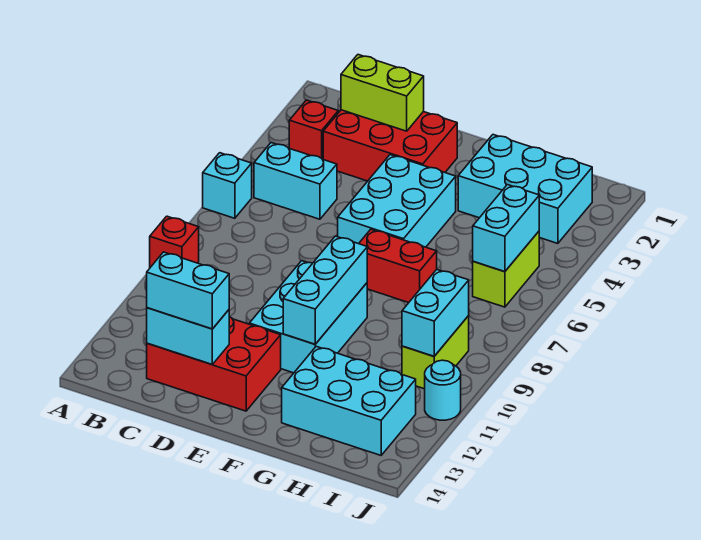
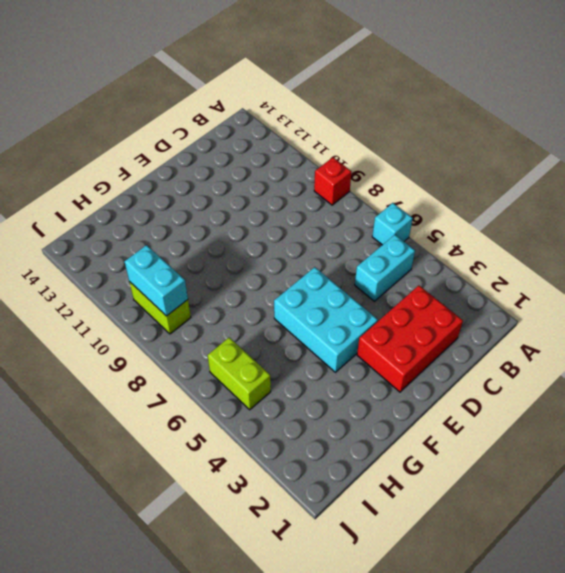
none -> red brick B3 level 1
none -> red brick C12:E13 level 1
none -> cyan brick E9:F11 level 1

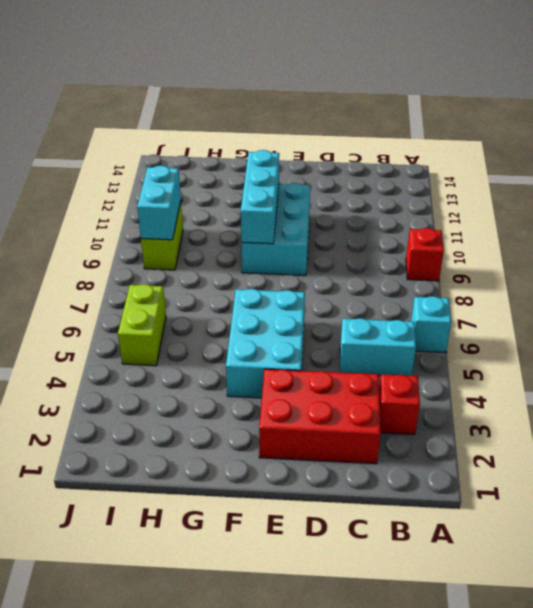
none -> red brick C12:E13 level 1
none -> red brick F7:G7 level 1
none -> cyan brick G2:I3 level 1

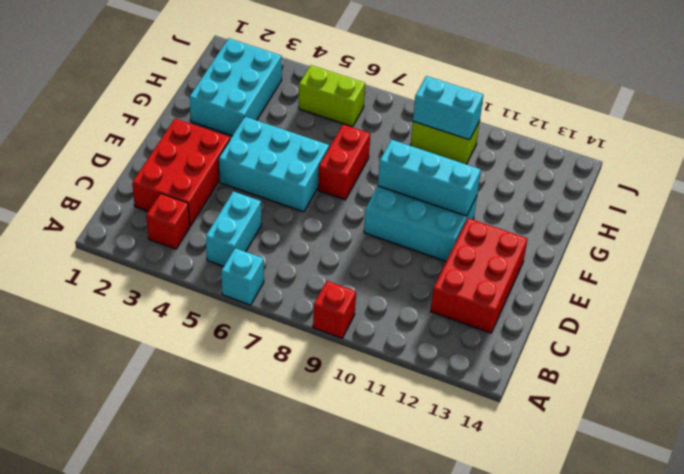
none -> cyan brick G12:I13 level 1
none -> cyan round brick J11 level 1
none -> lime brick C2:D2 level 2

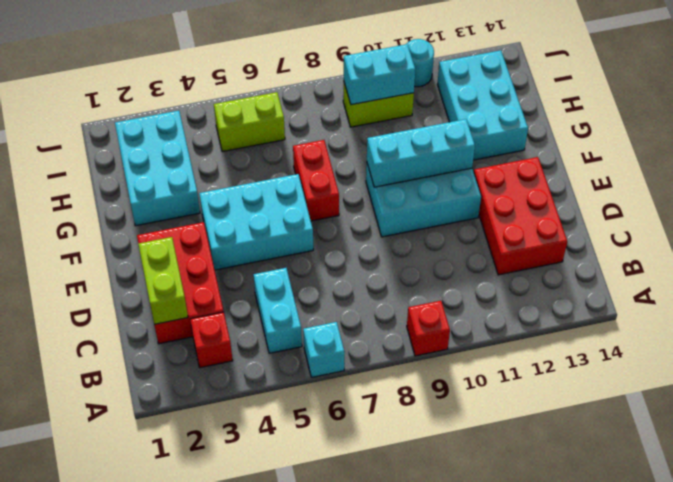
none -> cyan brick C13:D13 level 2
none -> cyan brick I5:I6 level 2
none -> cyan brick C13:D13 level 3

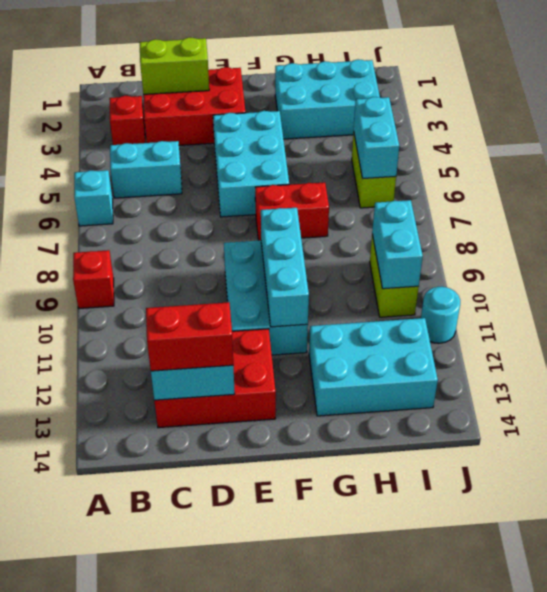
red brick C13:D13 level 3 -> cyan brick C13:D13 level 3

